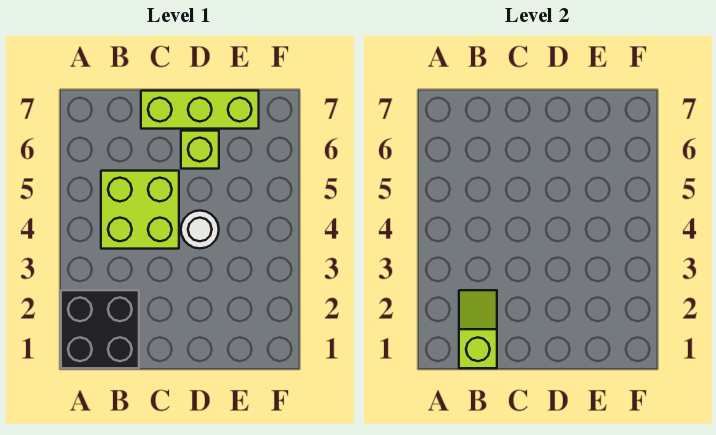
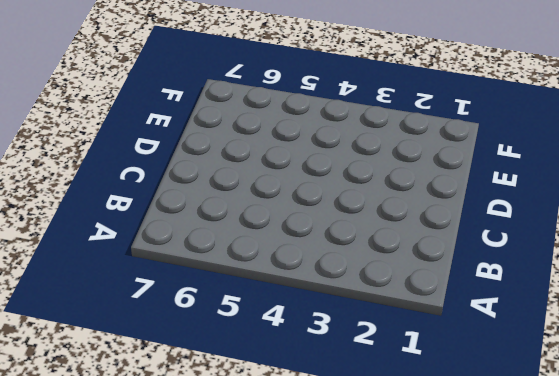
none -> black brick A1:B2 level 1
none -> lime brick B4:C5 level 1

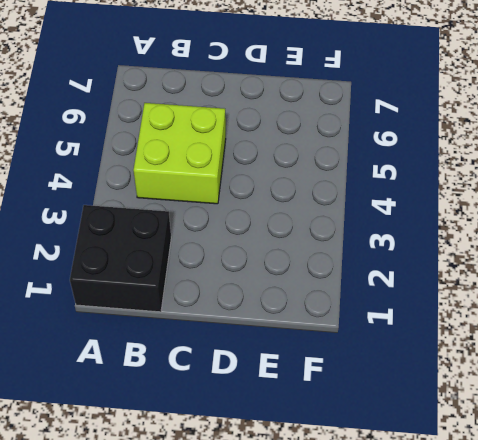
none -> lime brick C7:E7 level 1
none -> white round brick D4 level 1

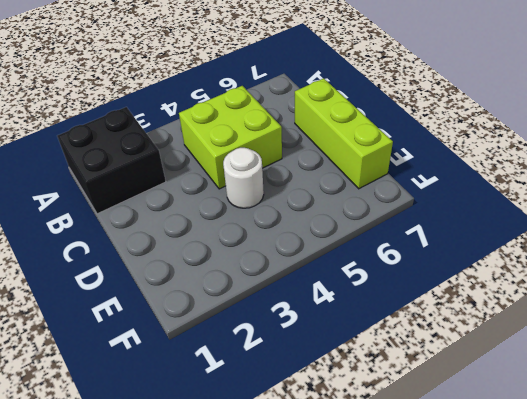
none -> lime brick D6 level 1
none -> lime slope B1:B2 level 2 top 1

